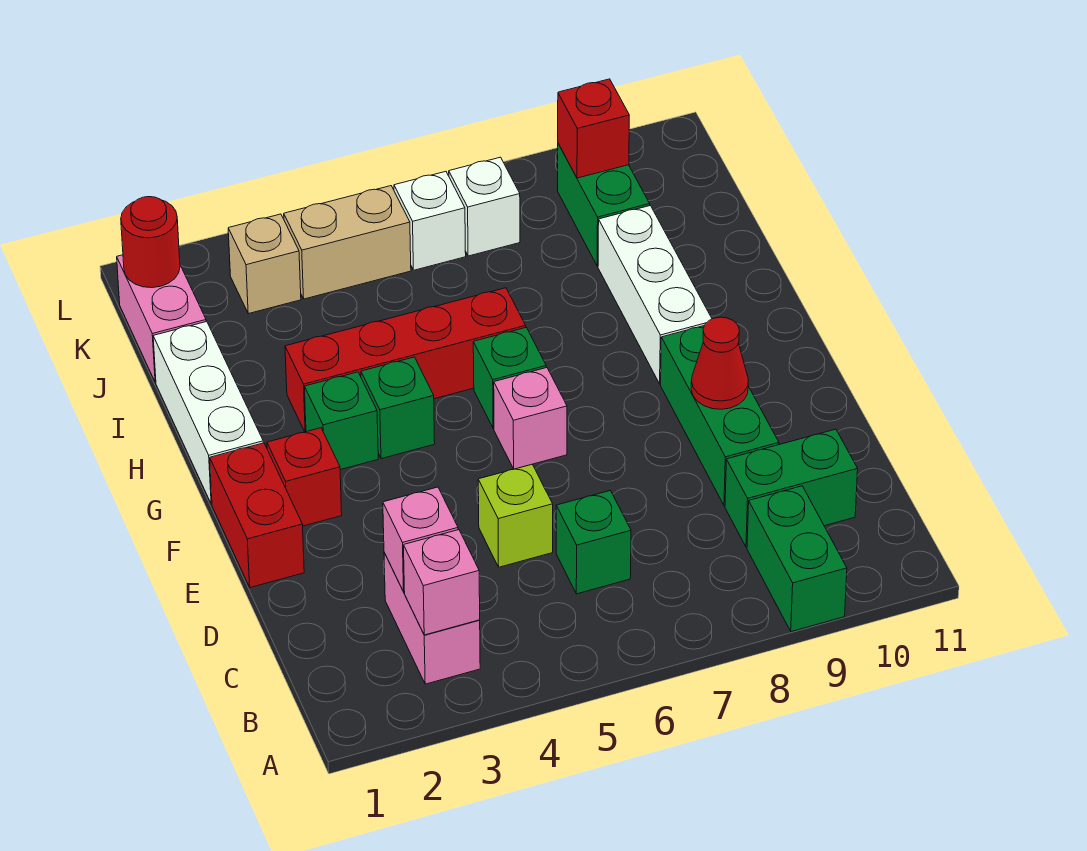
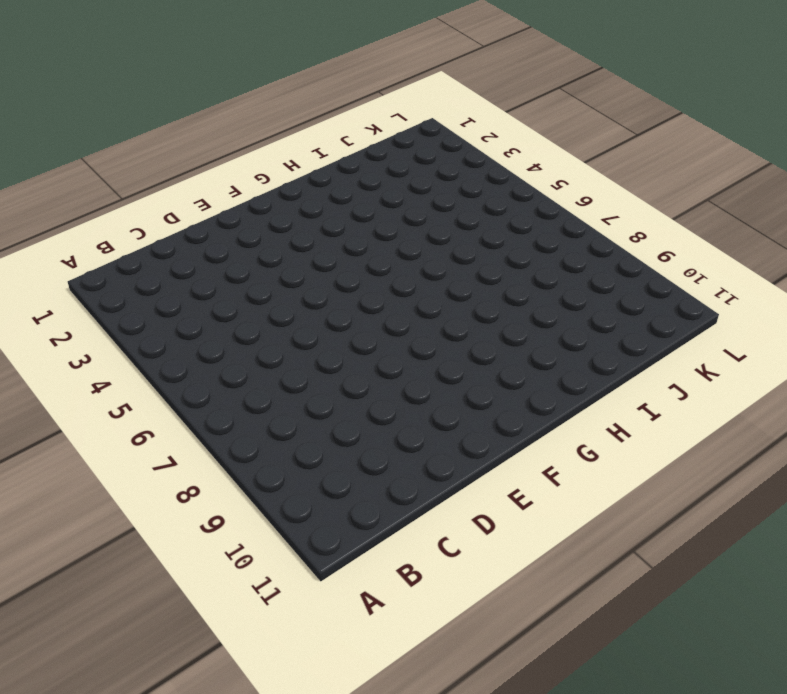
none -> green brick A9:B9 level 1
none -> pink brick B3:C3 level 1
none -> green brick C6 level 1

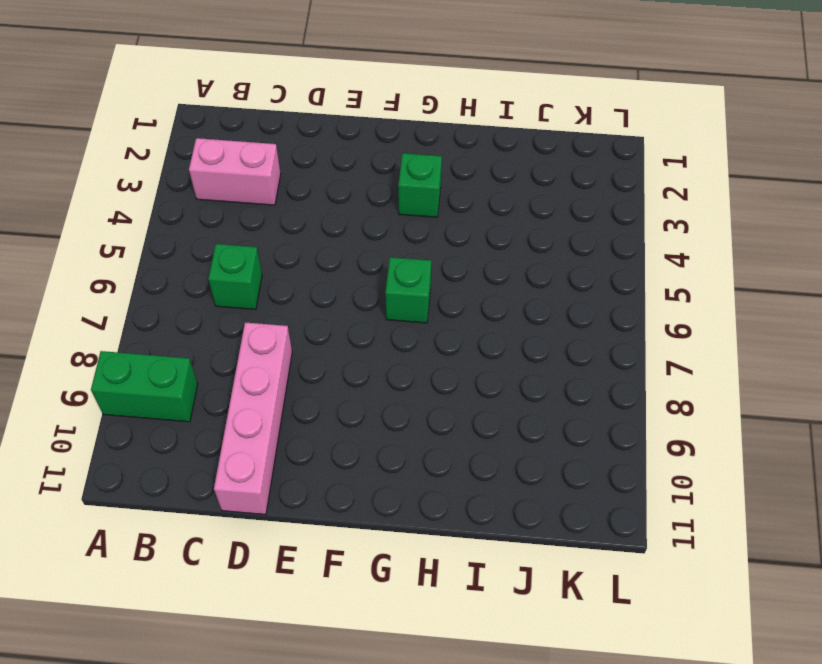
pink brick D8:D11 level 1 -> green brick D9:F9 level 1
none -> green brick C9:C10 level 1
none -> lime brick D5 level 1
none -> red brick E1:F1 level 1

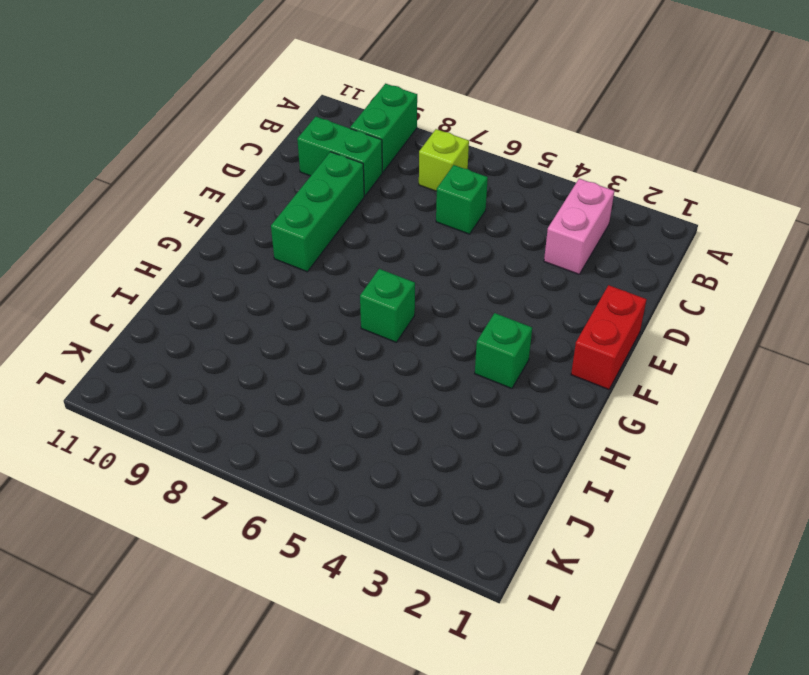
lime brick B7 level 1 -> lime brick D5 level 1
none -> red brick F2 level 1
none -> pink brick F6 level 1
none -> white brick G1:I1 level 1

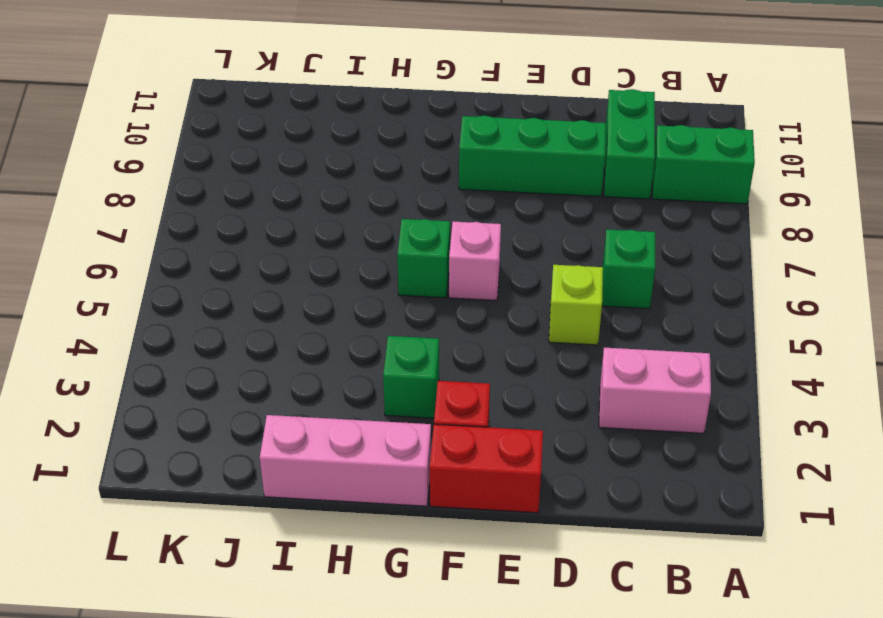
pink brick G1:I1 level 1 -> white brick G1:I1 level 1
none -> green brick G4 level 1
none -> white brick G9:I9 level 1
none -> red brick H3:H6 level 1

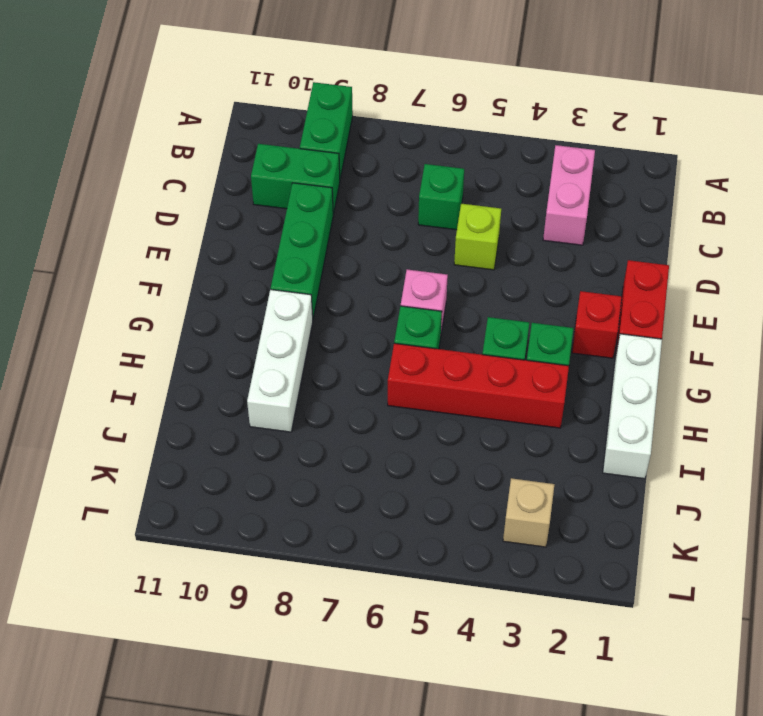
none -> pink brick J1:K1 level 1
none -> green brick J9:K9 level 1
none -> tan brick K4:K5 level 1

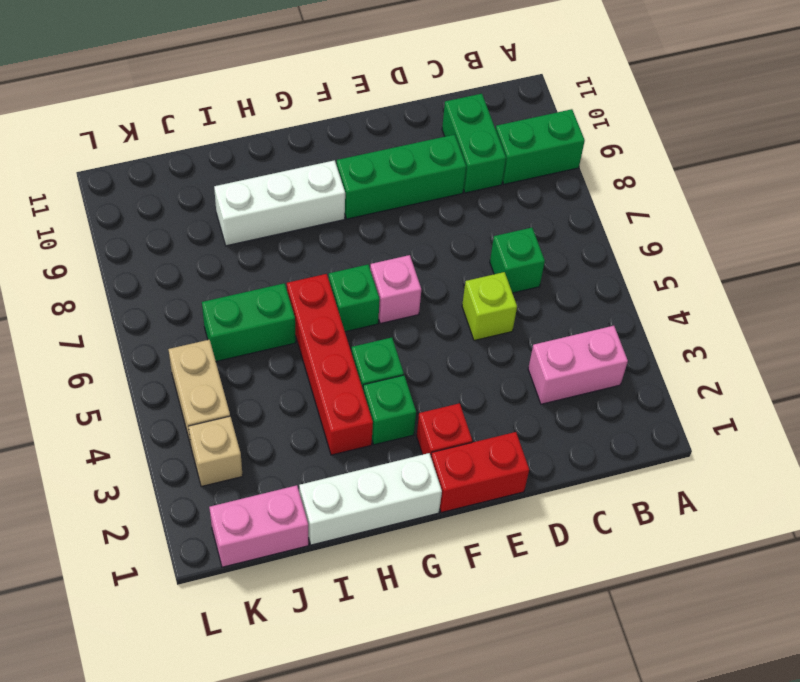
green brick I6:J6 level 1 -> green brick J9:K9 level 1
none -> white brick K6 level 1
none -> white brick K7 level 1
none -> pink brick B3 level 2

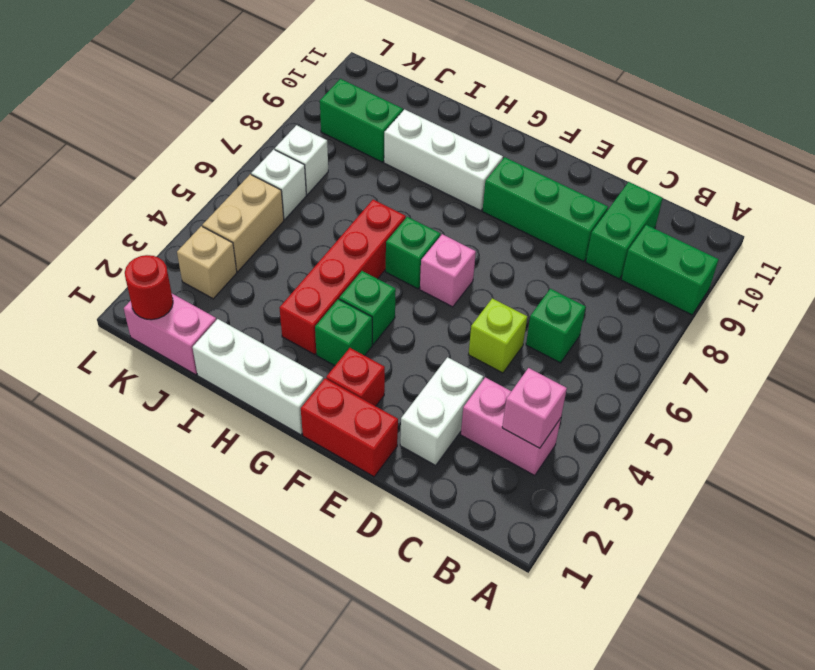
white brick D2:D3 level 1 -> none
none -> pink brick C3 level 2
none -> red cone E9 level 2
none -> red brick K9 level 2

